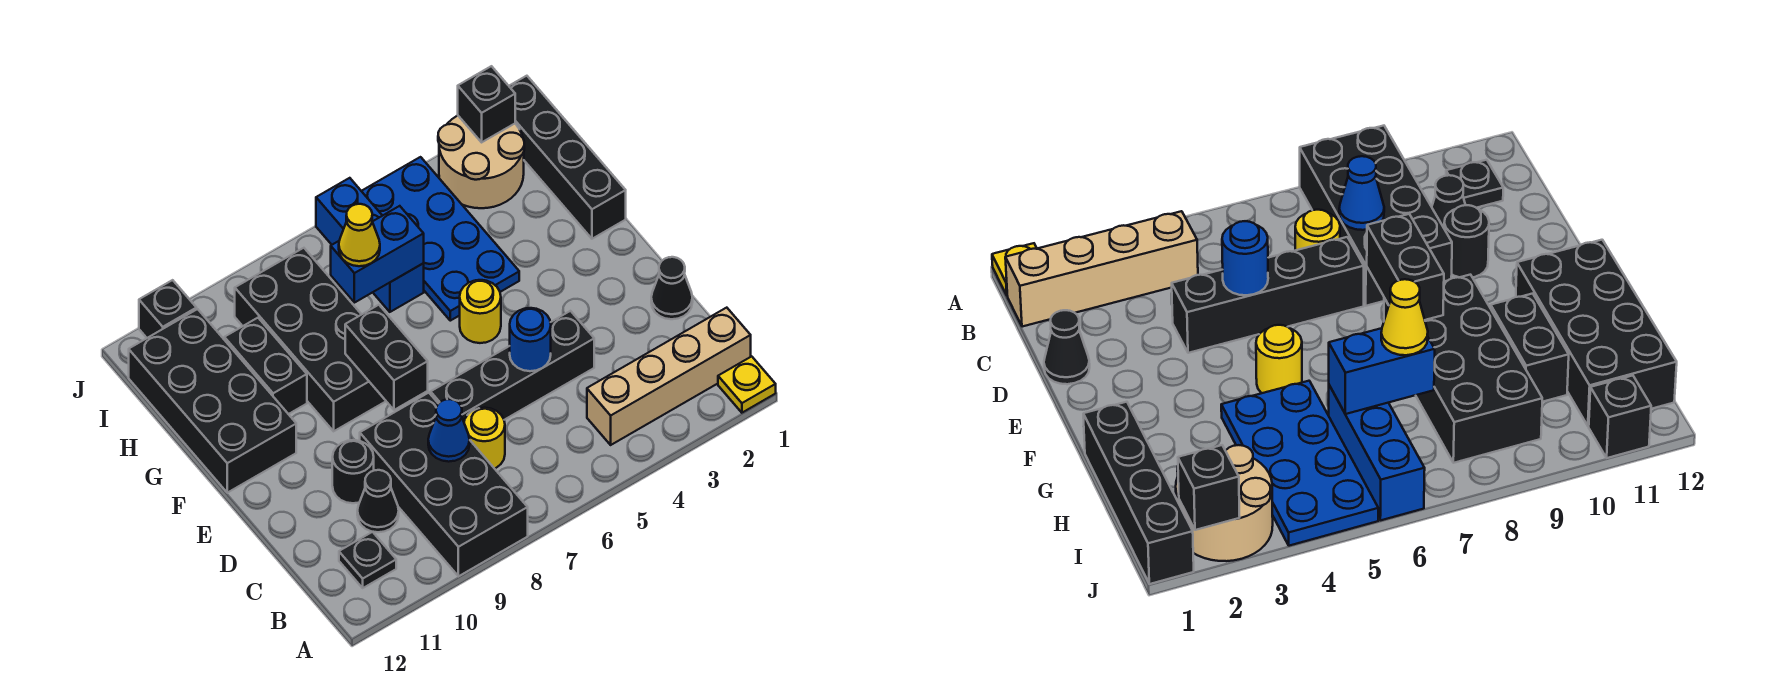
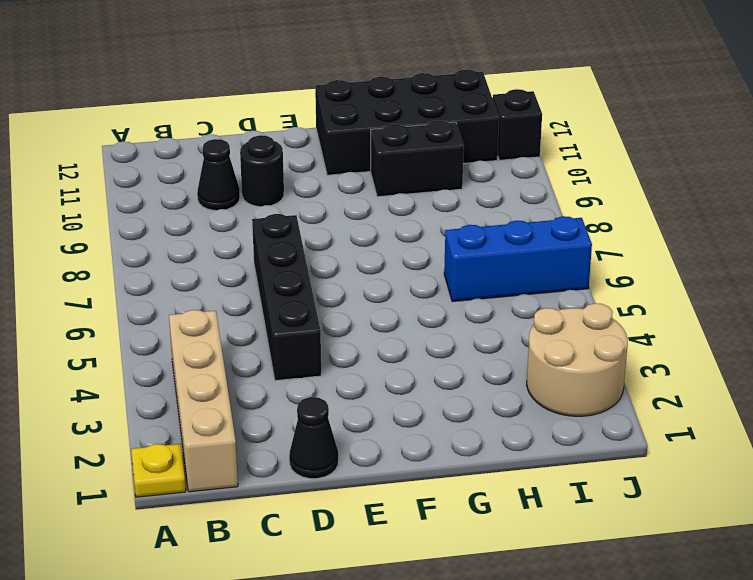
none -> black brick A8:D9 level 1
none -> black plate B11 level 1
none -> yellow round brick C7 level 1

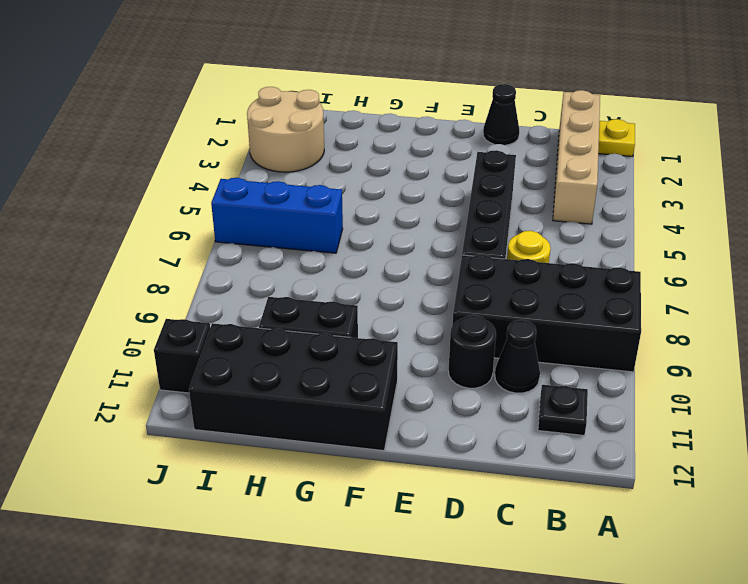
none -> yellow round brick F5 level 1
none -> black brick F8:I9 level 1
none -> black brick G1:J1 level 1

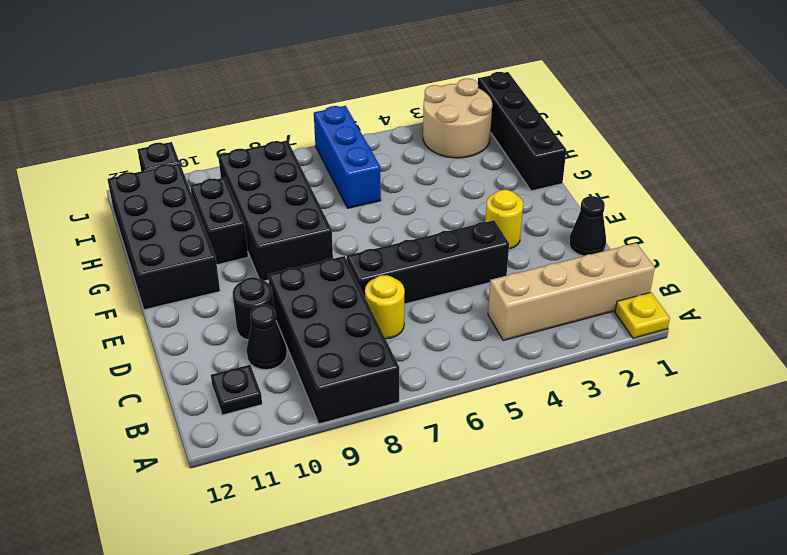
yellow round brick E3 level 1 -> yellow round brick F5 level 1
none -> blue plate G4:J5 level 1
none -> blue cone C8 level 2
none -> blue round brick D5 level 2

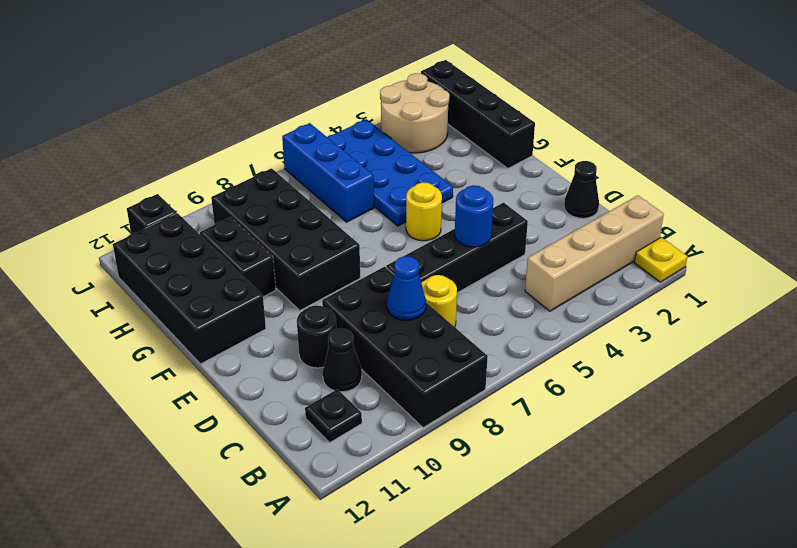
none -> black brick E8:F8 level 2
none -> blue brick H6:H7 level 2
none -> black brick J2 level 2

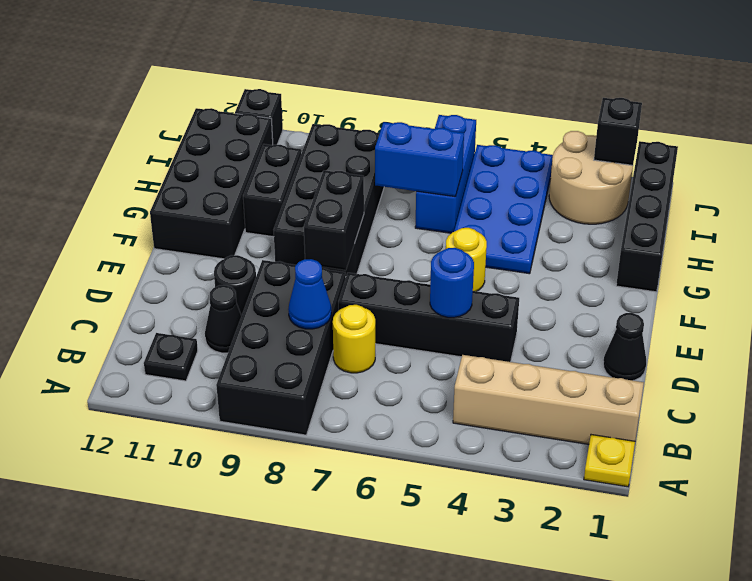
none -> yellow cone H7 level 3

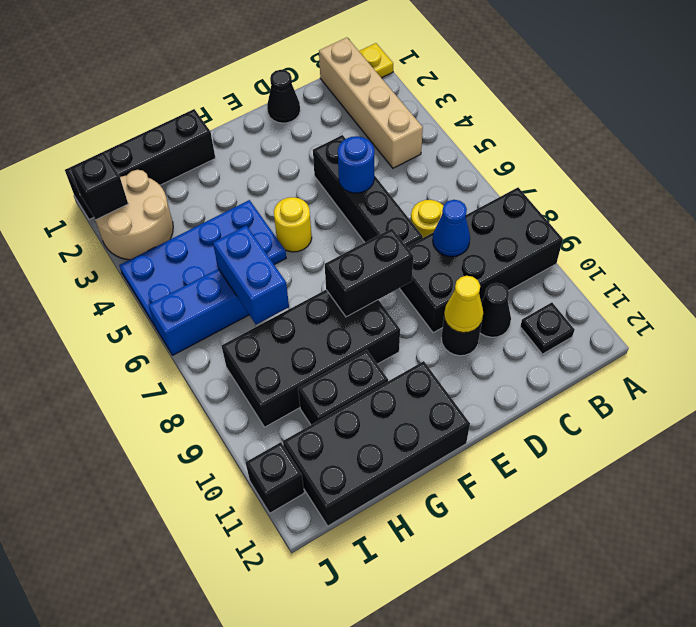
yellow cone D10 level 2 -> yellow cone H7 level 3

